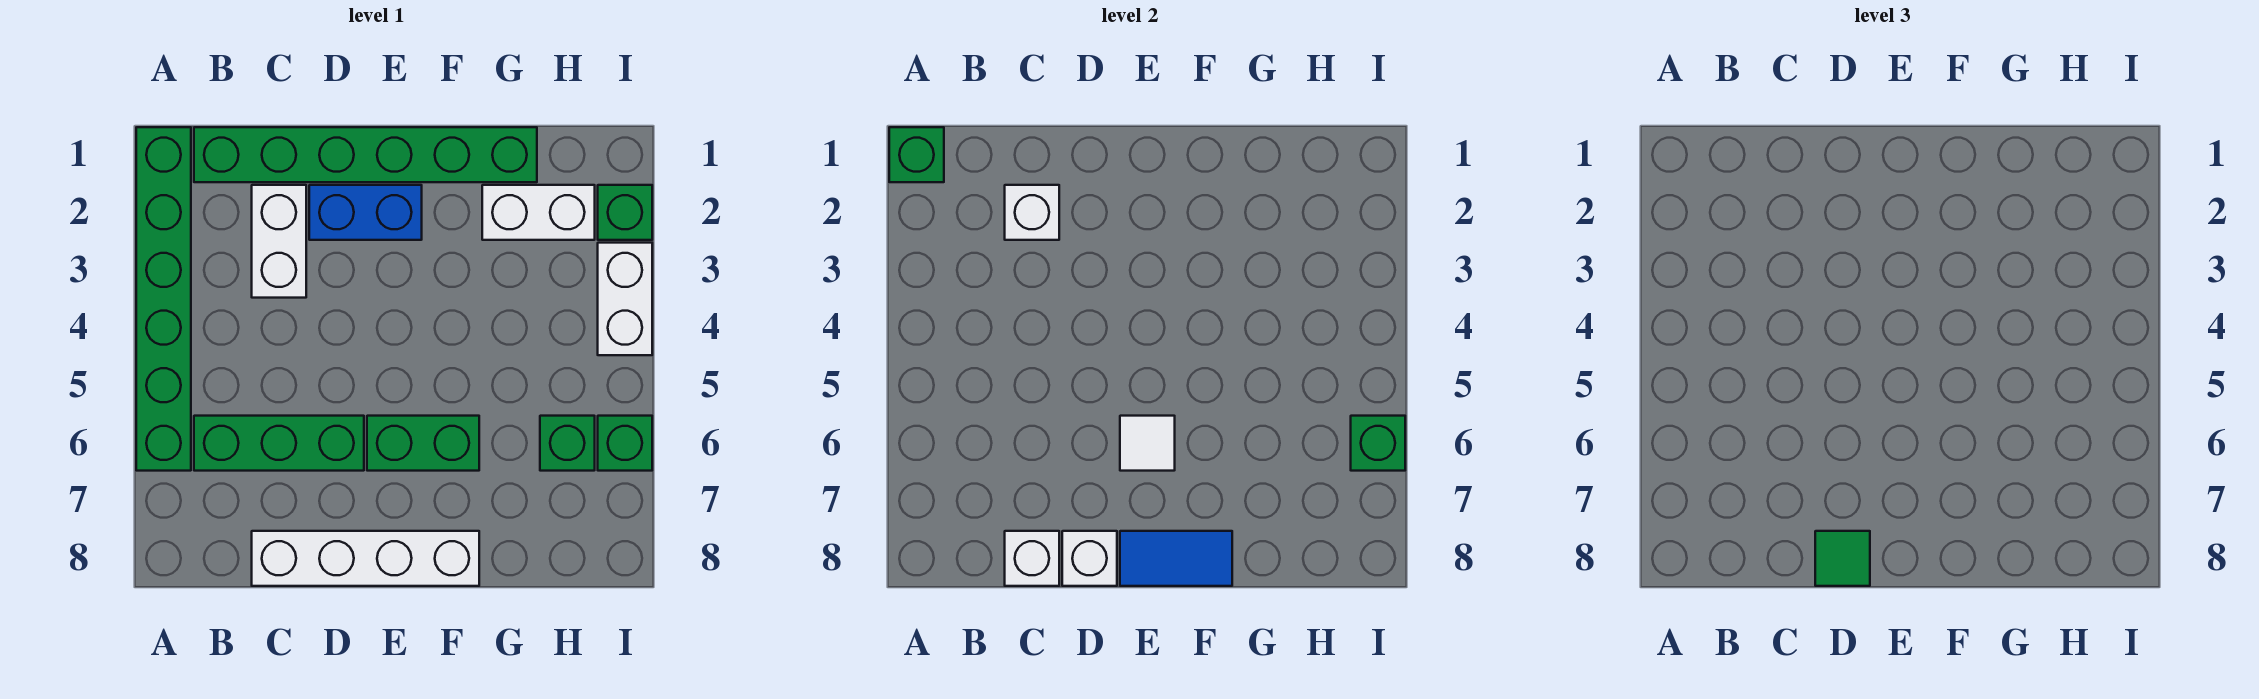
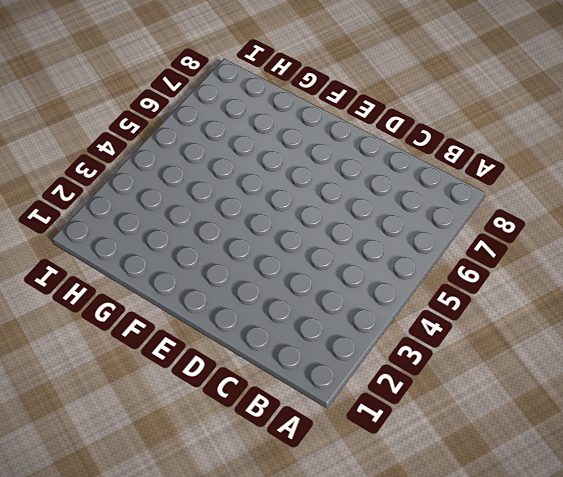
none -> green brick A1:A6 level 1
none -> green brick B1:G1 level 1
none -> green brick B6:D6 level 1

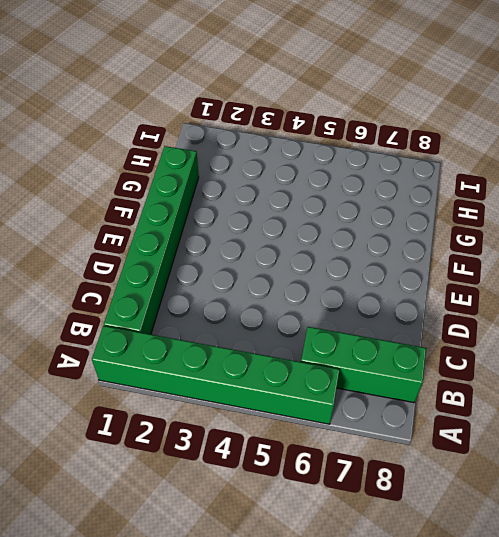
green brick B6:B8 level 1 -> green brick B6:D6 level 1
none -> white brick C2:C3 level 1
none -> white brick C8:F8 level 1
none -> blue brick D2:E2 level 1

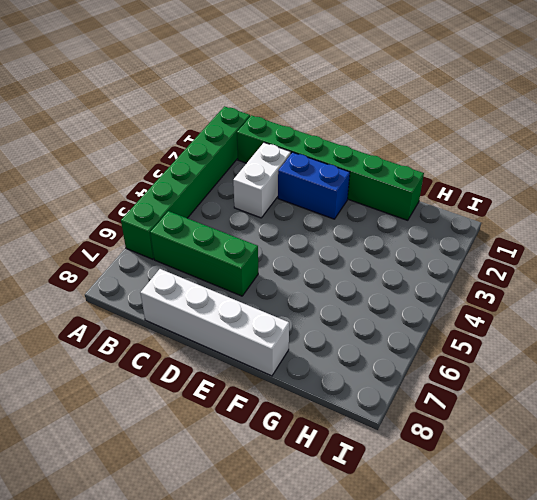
none -> green brick E6:F6 level 1
none -> white brick G2:H2 level 1
none -> green brick H6 level 1

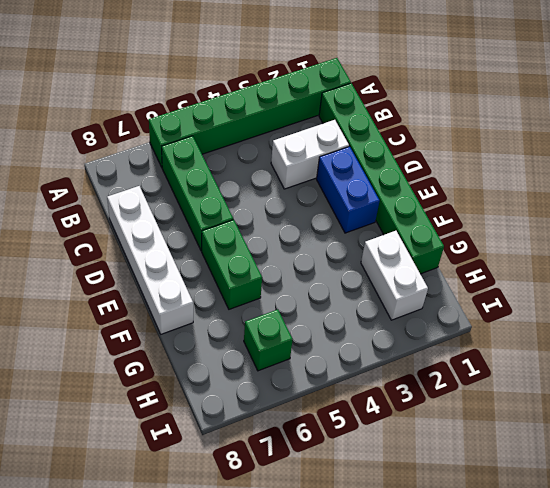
none -> green brick I2 level 1
none -> white brick I3:I4 level 1
none -> green brick I6 level 1

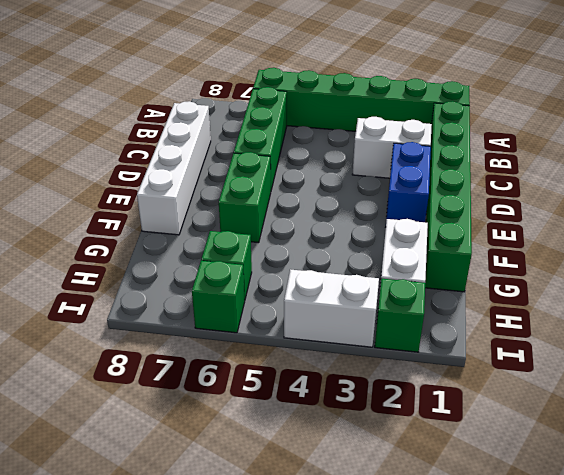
none -> green brick A1 level 2
none -> white brick C2 level 2
none -> white brick C8 level 2

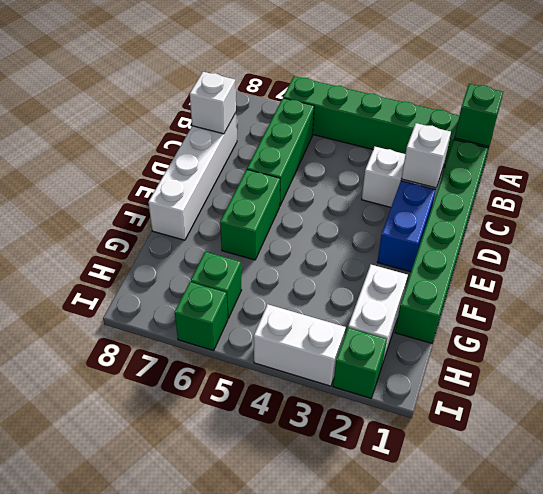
none -> white brick D8 level 2
none -> white tile E6 level 2
none -> blue tile E8:F8 level 2

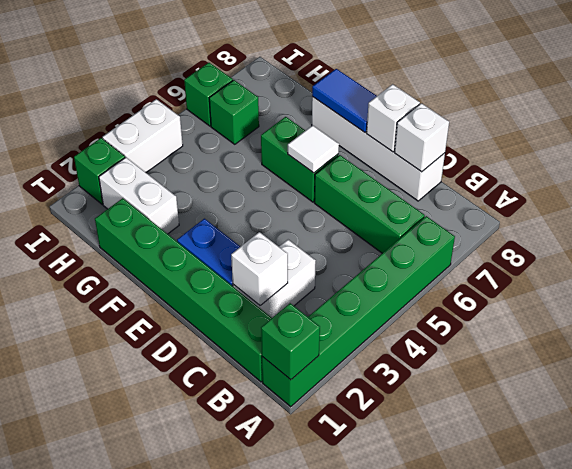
none -> green brick I6 level 2
none -> green tile D8 level 3

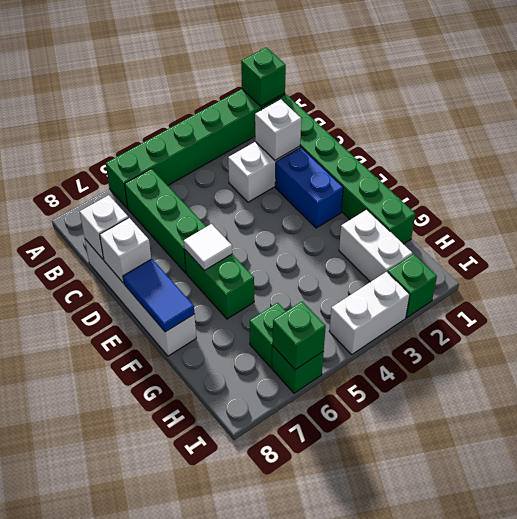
none -> green tile D8 level 3

